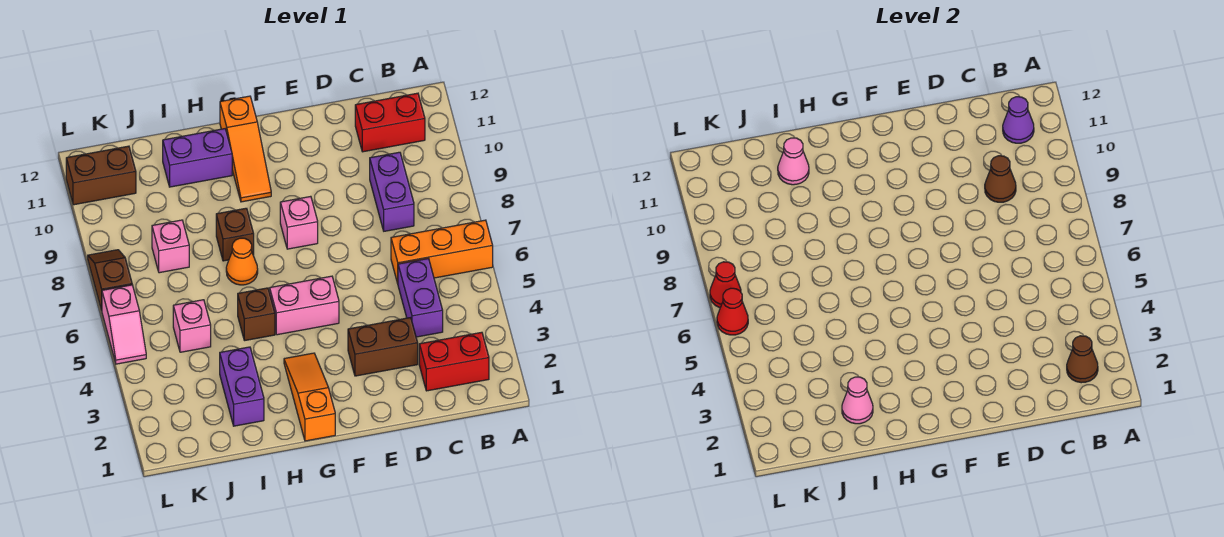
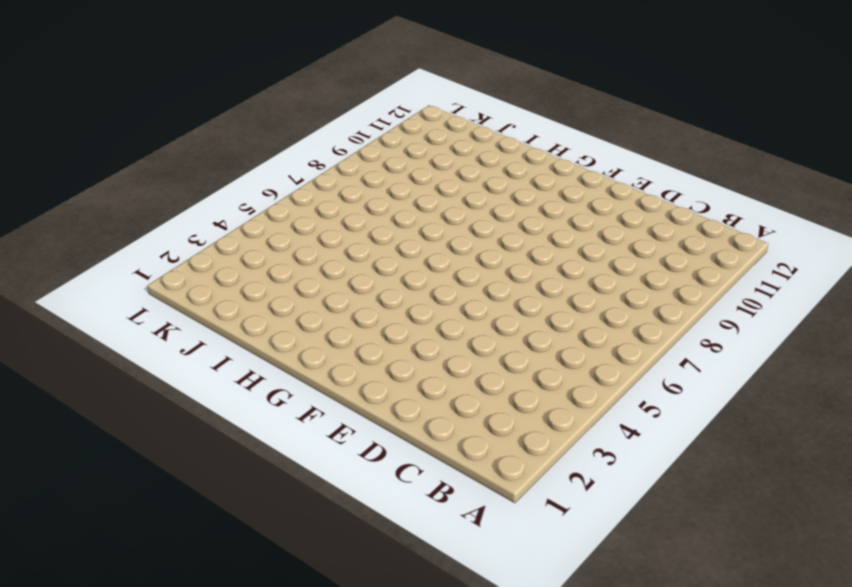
none -> orange brick A6:C6 level 1
none -> red brick B2:C2 level 1
none -> red brick B11:C11 level 1

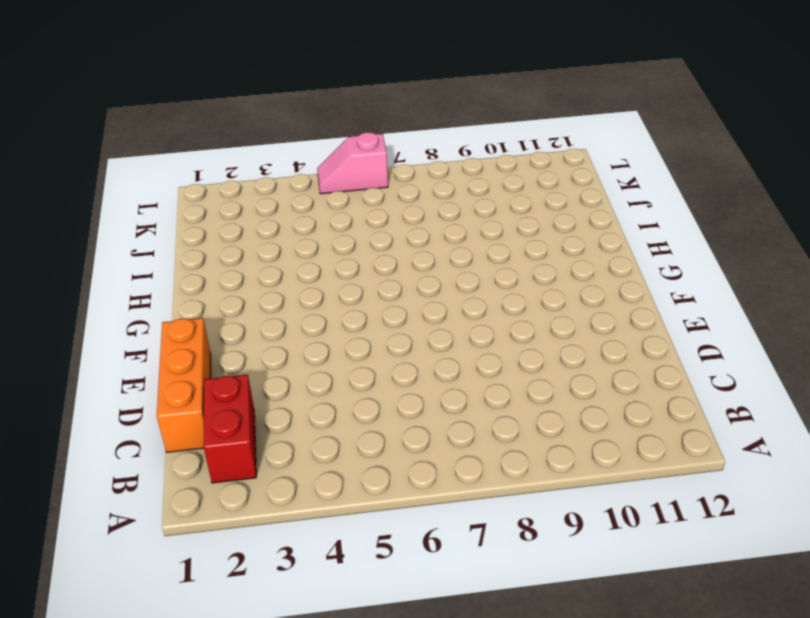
orange brick C1:E1 level 1 -> orange brick A6:C6 level 1
none -> red brick B11:C11 level 1
none -> purple brick C4:C5 level 1
none -> purple brick C8:C9 level 1

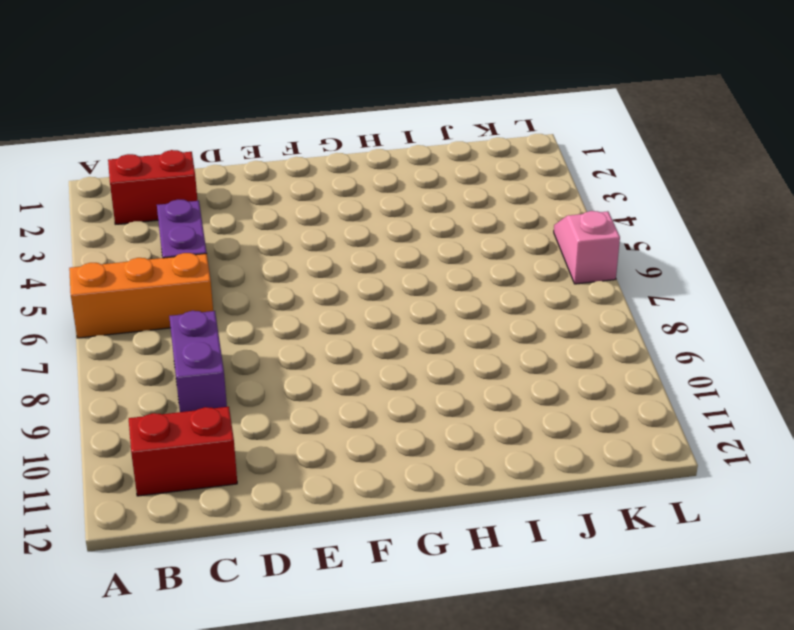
none -> brown brick D3:E3 level 1
none -> pink brick F5:G5 level 1
none -> pink brick F8 level 1

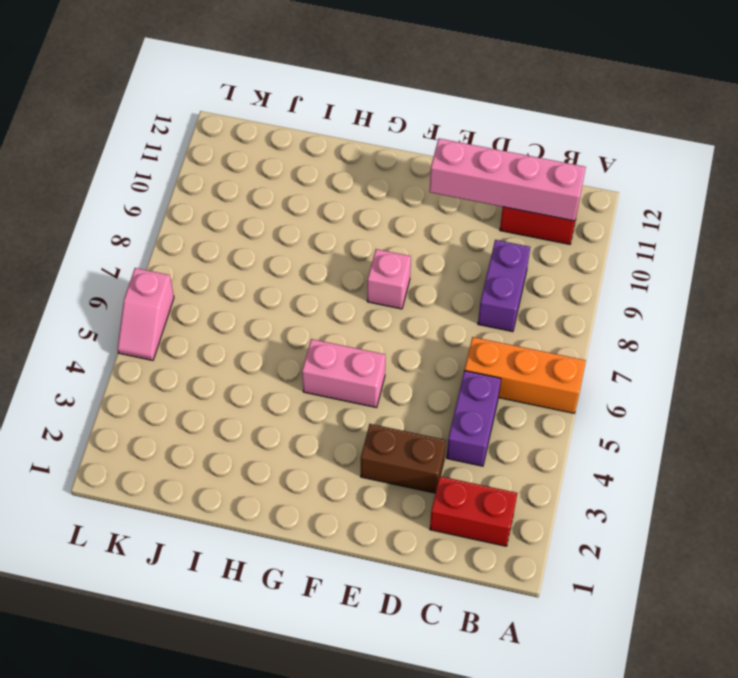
pink brick B11:E11 level 2 -> purple cone B11 level 2
none -> orange slope G1:G3 level 1 top 1
none -> orange slope G10:G12 level 1 top 12
none -> brown brick H5 level 1

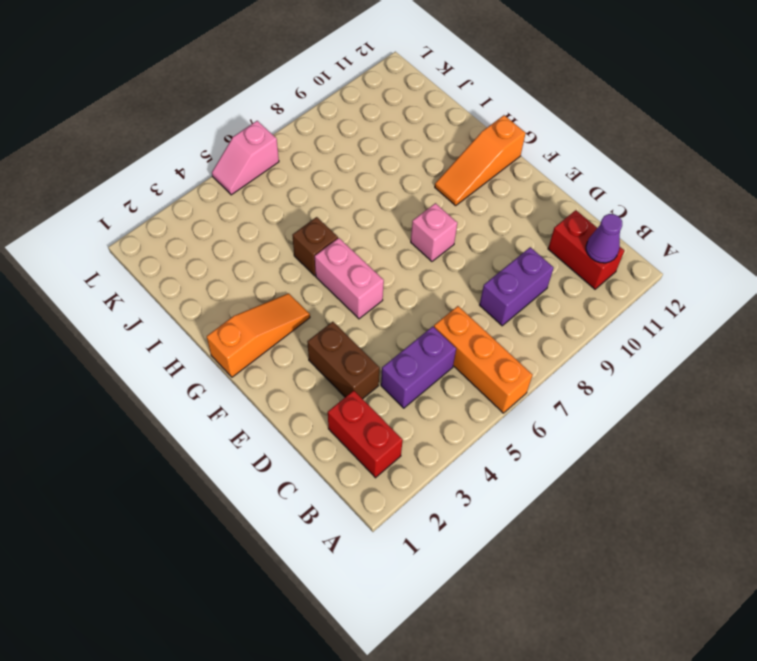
none -> orange cone H7 level 1
none -> brown brick H8 level 1
none -> purple brick H11:I11 level 1

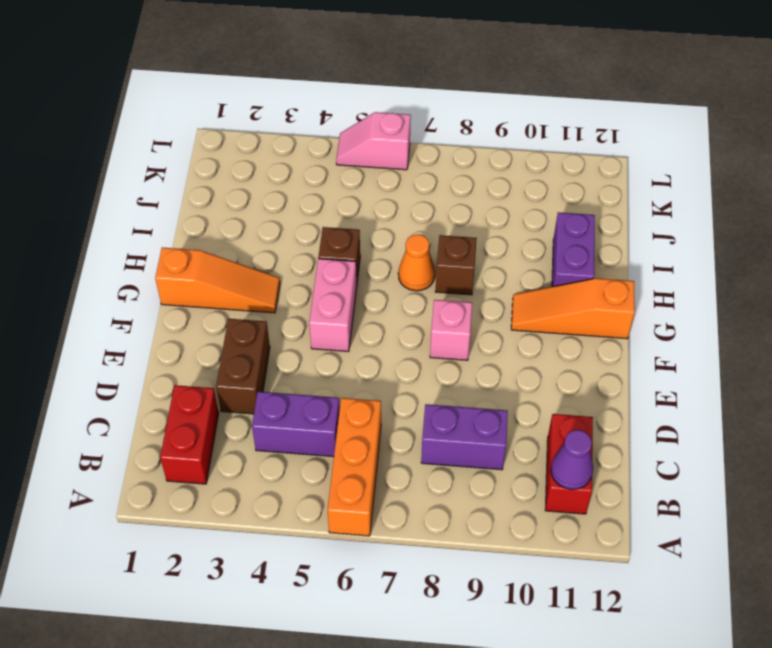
none -> purple brick I2:I3 level 1
none -> pink brick J5 level 1
none -> pink brick J8 level 1

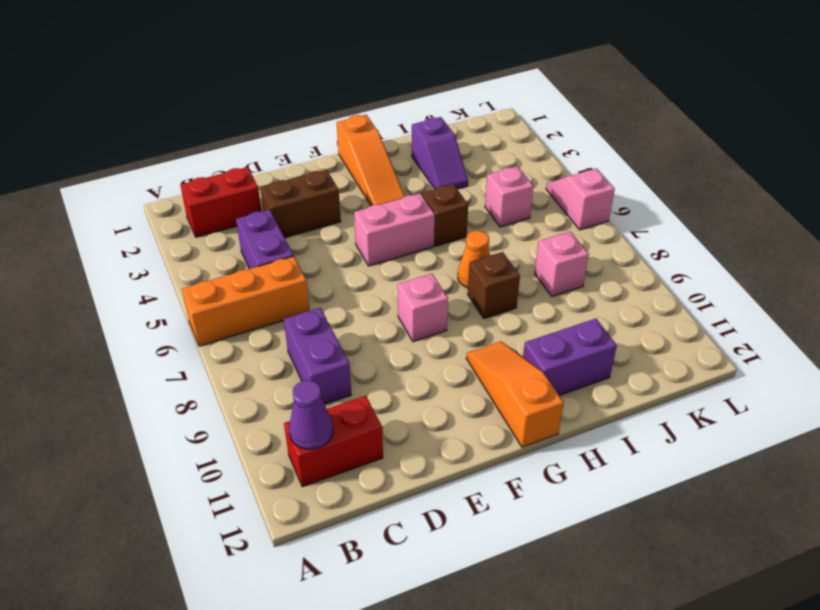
purple slope I2:I3 level 1 top 2 -> purple brick I2:I3 level 1
none -> brown brick K11:L11 level 1
none -> brown slope L7:L8 level 1 top 7
none -> brown cone B2 level 2

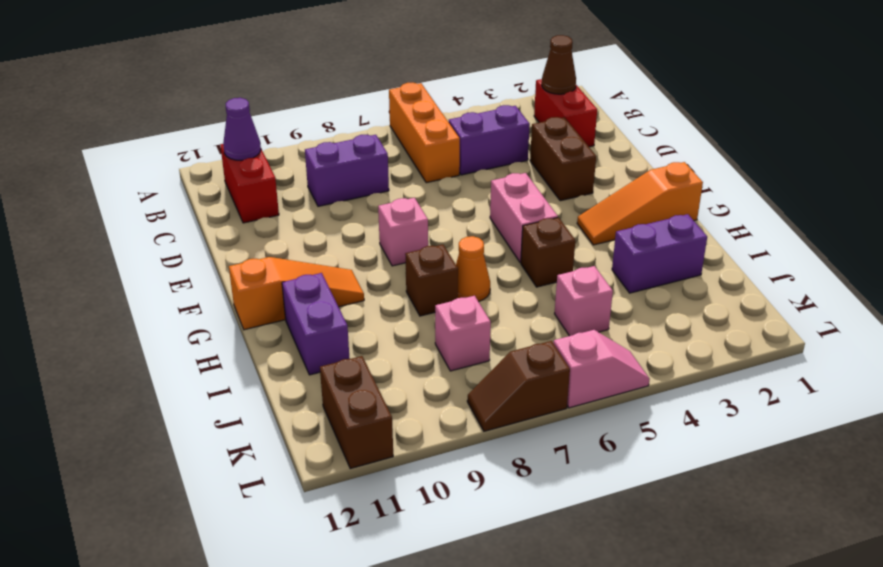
none -> brown cone C9 level 2
none -> pink cone I2 level 2
none -> pink cone I11 level 2

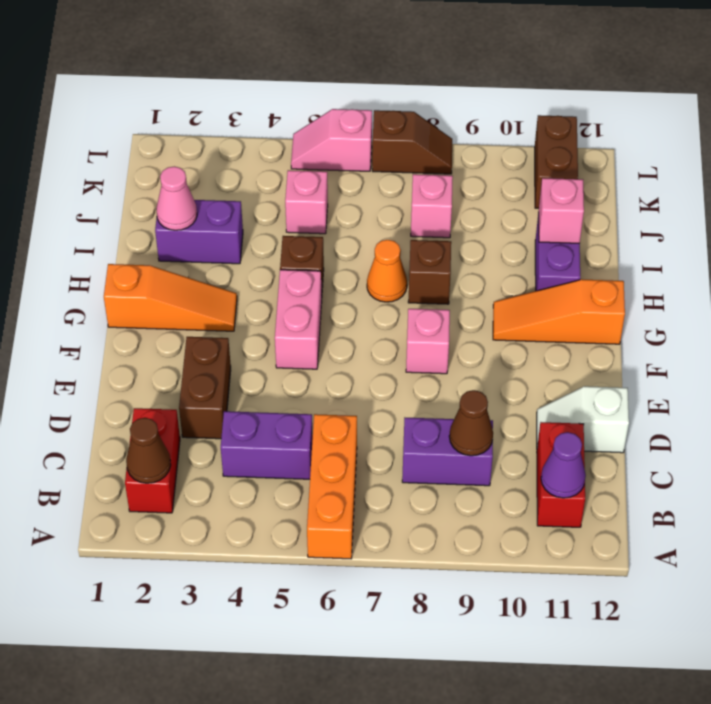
white slope D11:D12 level 1 top 12 -> none
pink brick I11 level 2 -> pink cone I11 level 2
none -> red cone L6 level 2
none -> red cone L7 level 2

